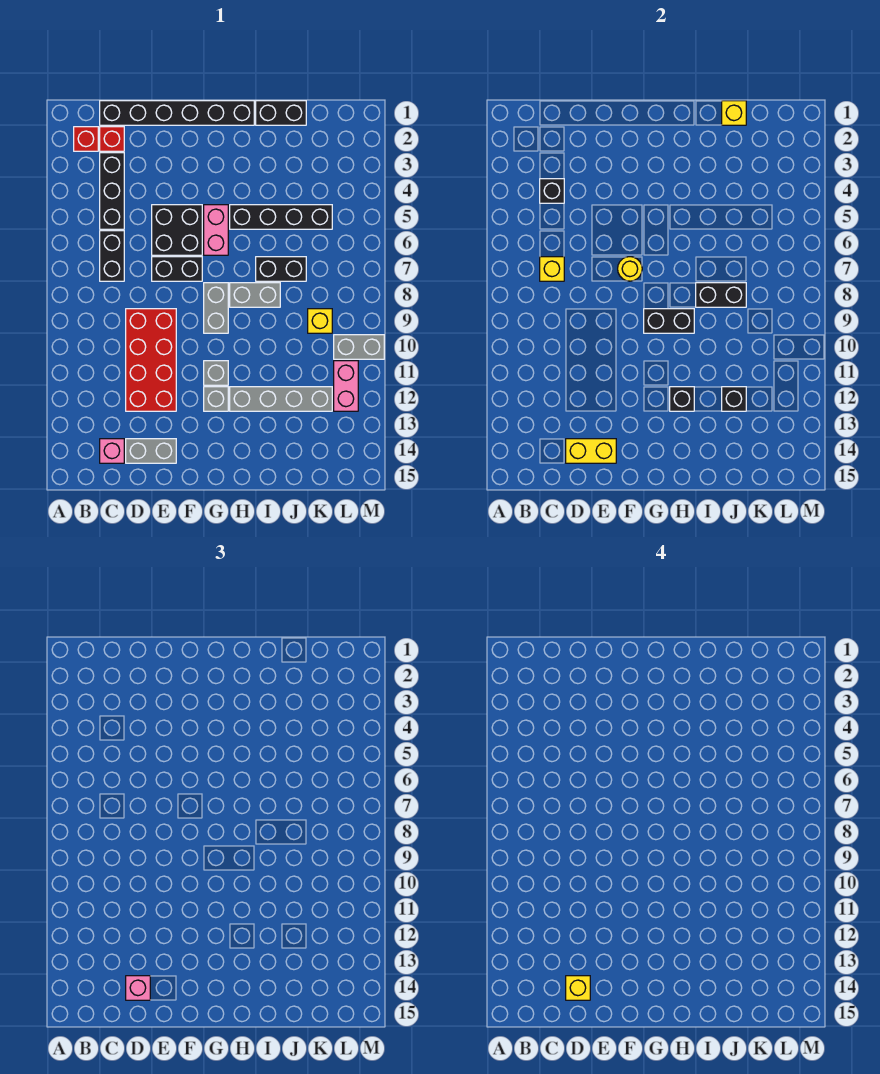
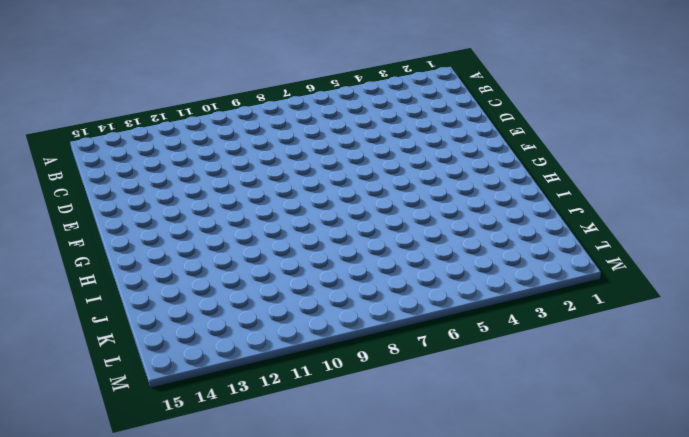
none -> red brick B2 level 1
none -> black brick C1:H1 level 1
none -> red brick C2 level 1
none -> black brick C3:C5 level 1

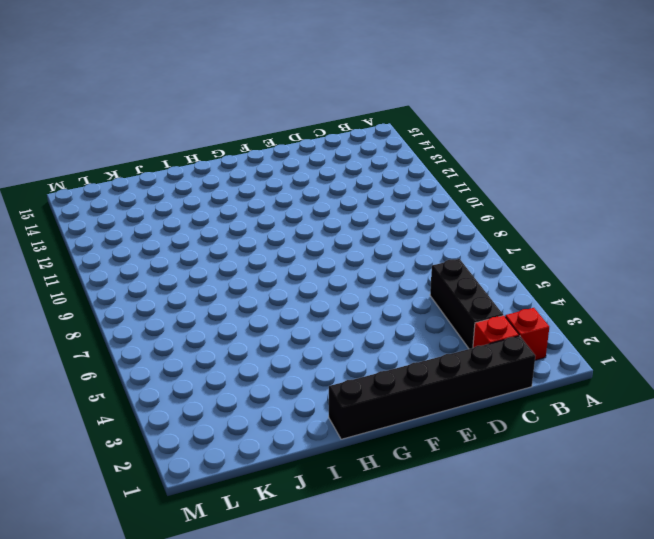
none -> black brick C6:C7 level 1
none -> pink brick C14 level 1
none -> red brick D9:E12 level 1
none -> grey brick D14:E14 level 1

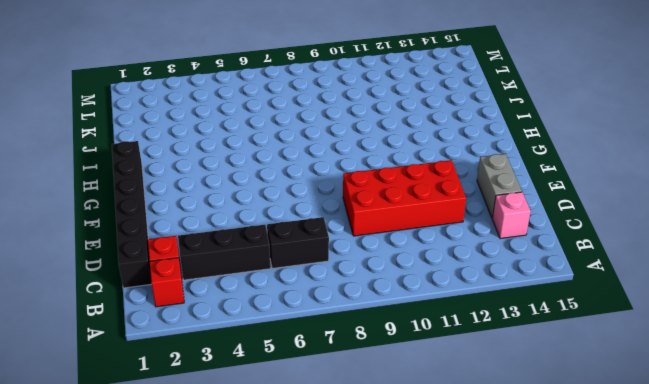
none -> black brick E5:F6 level 1
none -> black brick E7:F7 level 1
none -> pink brick G5:G6 level 1
none -> grey brick G8:G9 level 1

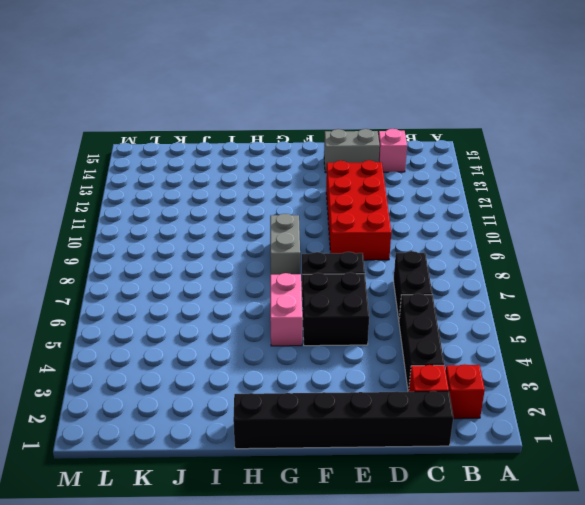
none -> grey brick G11 level 1
none -> grey brick G12 level 1
none -> black brick H5:K5 level 1
none -> grey brick H8:I8 level 1

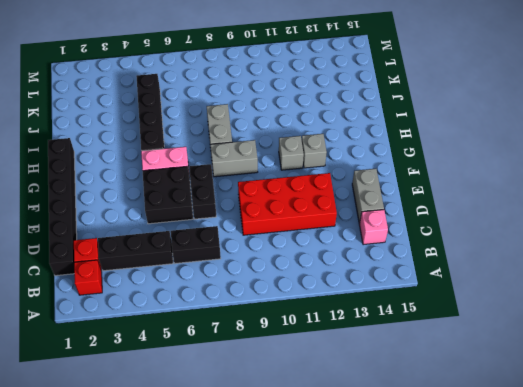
none -> grey brick H12:K12 level 1
none -> black brick I1:J1 level 1
none -> black brick I7:J7 level 1
none -> yellow brick K9 level 1

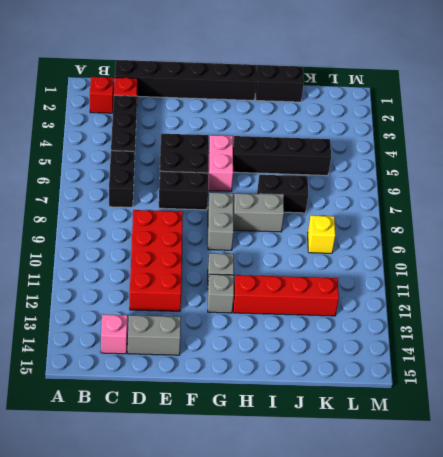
red brick H12:K12 level 1 -> grey brick H12:K12 level 1
none -> grey brick L10:M10 level 1
none -> pink brick L11:L12 level 1
none -> black brick C4 level 2
none -> yellow brick C7 level 2

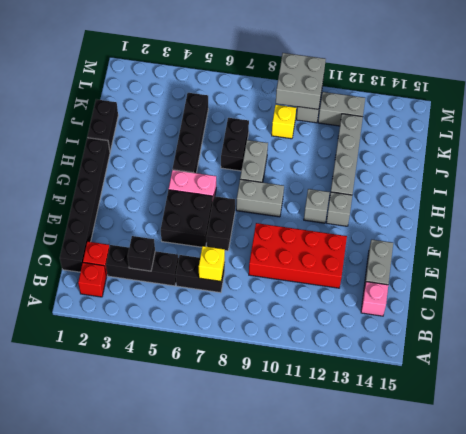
grey brick L9:M10 level 2 -> none
grey brick L11:L12 level 1 -> pink brick L11:L12 level 1
none -> yellow brick D14:E14 level 2
none -> yellow round brick F7 level 2
none -> black brick G9:H9 level 2
none -> black brick H12 level 2

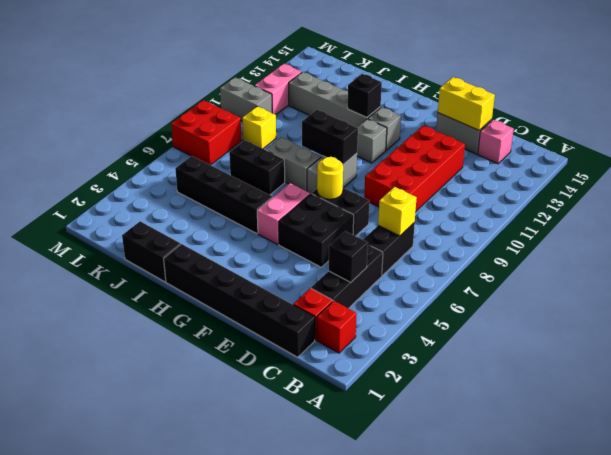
red brick L7:M8 level 1 -> none
none -> black brick I8:J8 level 2
none -> yellow brick J1 level 2
none -> black brick J12 level 2
none -> pink brick D14 level 3

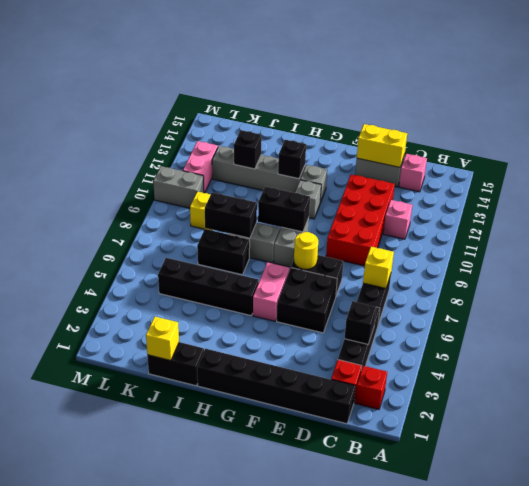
pink brick C11 level 1 -> pink brick D14 level 3
none -> yellow brick D14 level 4

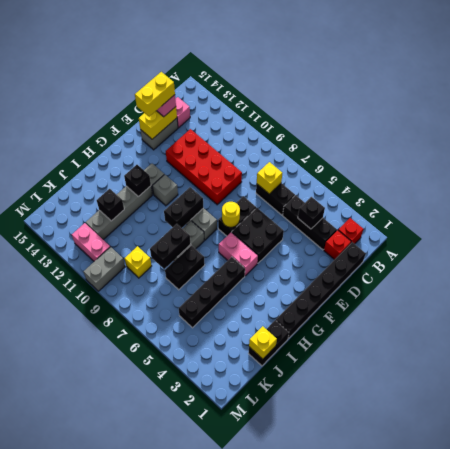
yellow brick D14:E14 level 4 -> yellow brick D14 level 4

